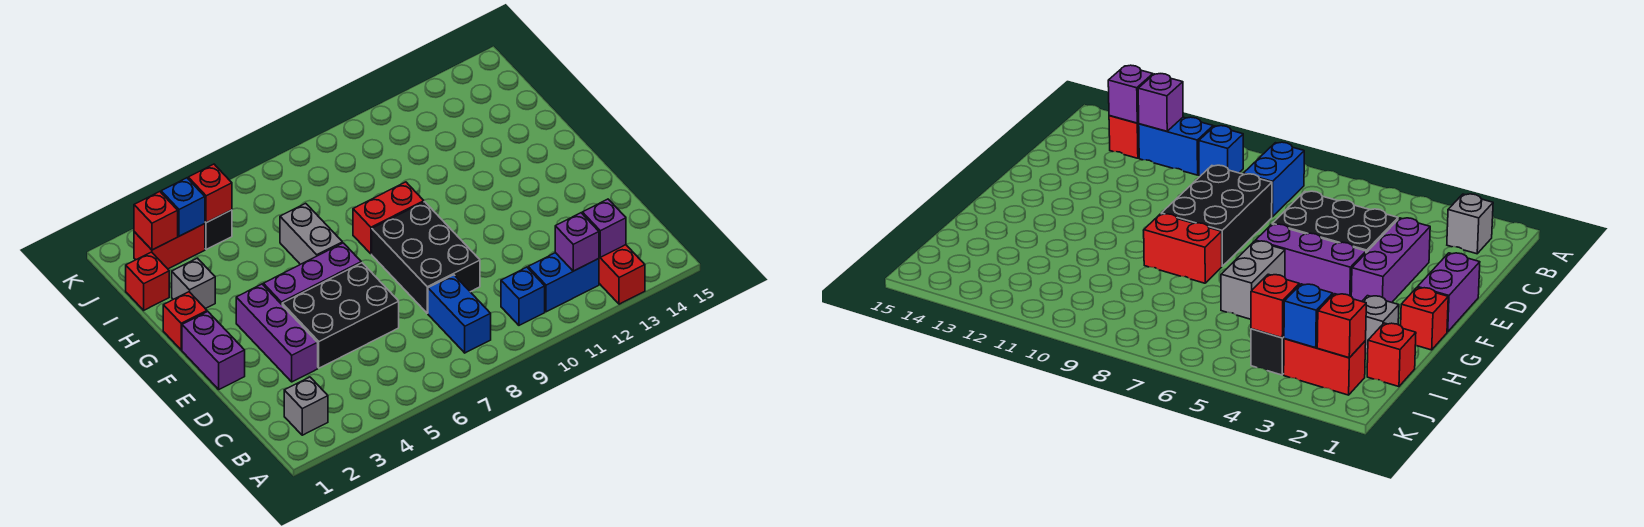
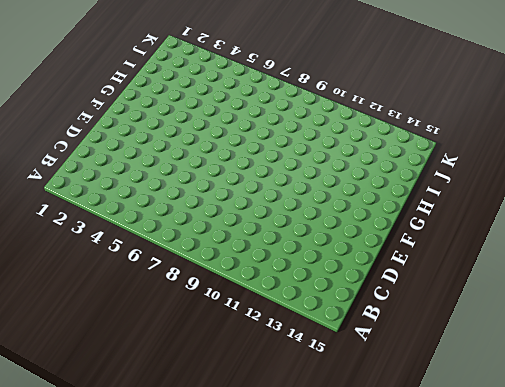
none -> red brick A13:B13 level 1
none -> grey brick B2 level 1
none -> blue brick B8:C8 level 1

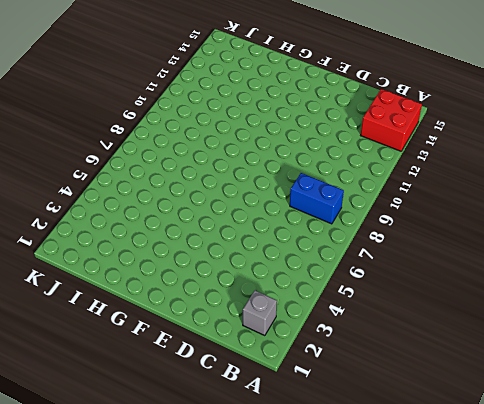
red brick A13:B14 level 1 -> red brick A13:B13 level 1
none -> blue brick B10 level 1
none -> blue brick B11:B12 level 1
none -> purple brick D3:F3 level 1

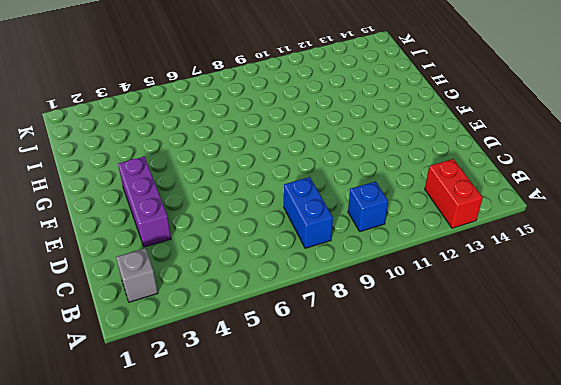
none -> blue brick B11:B12 level 1
none -> black brick D4:E6 level 1
none -> black brick D8:F9 level 1

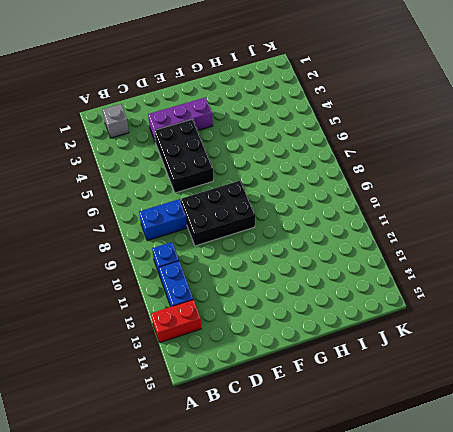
none -> purple brick E1:F1 level 1
none -> purple brick F4:F6 level 1
none -> red brick G1 level 1

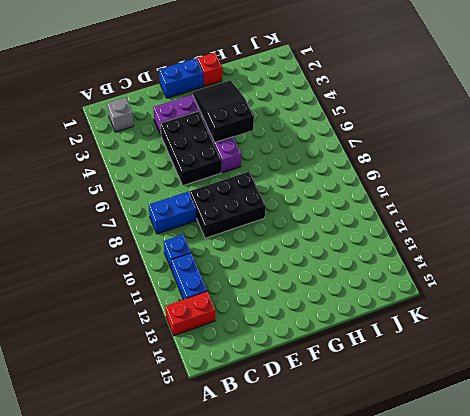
blue brick E1:F1 level 1 -> purple brick E1:F1 level 1
black slope F3:G5 level 2 top 5 -> none
none -> grey brick G6:H6 level 1
none -> red brick G8:G9 level 1
none -> grey brick H2 level 1

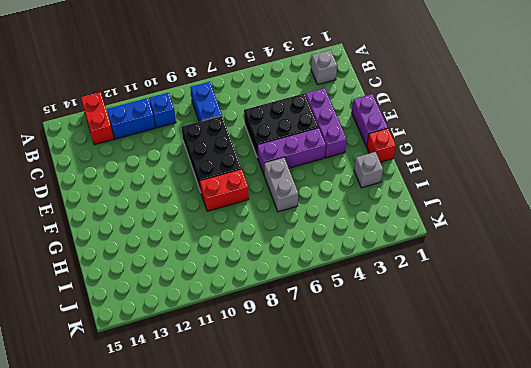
none -> red brick I1 level 1
none -> red brick J2:J3 level 1
none -> black brick J4 level 1

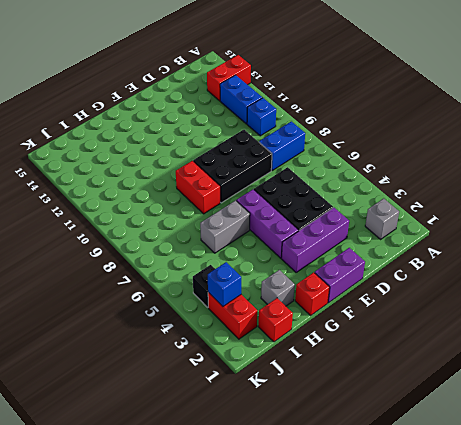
none -> purple brick B12 level 2
none -> purple brick B13 level 2
none -> red brick J2 level 2

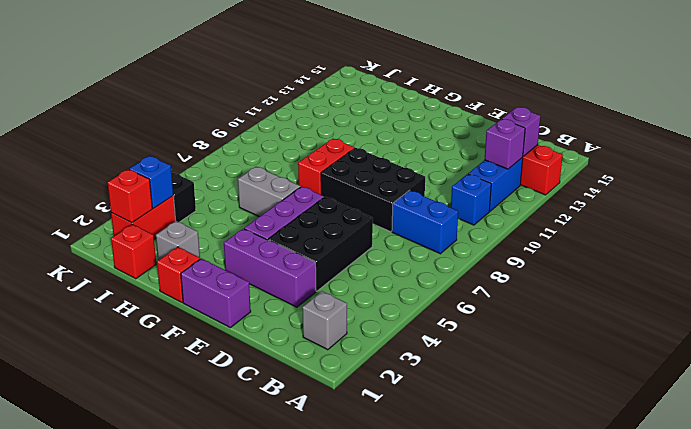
none -> red brick J4 level 2

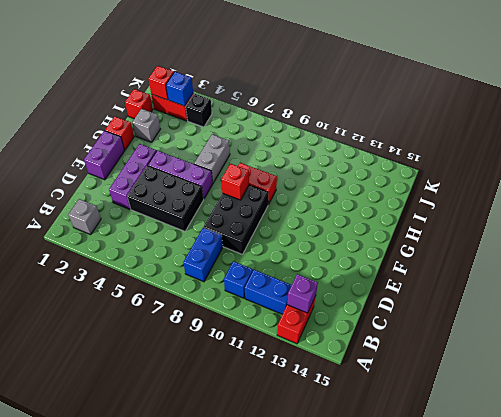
red brick F8 level 2 -> red brick J4 level 2
none -> purple brick B12 level 2

